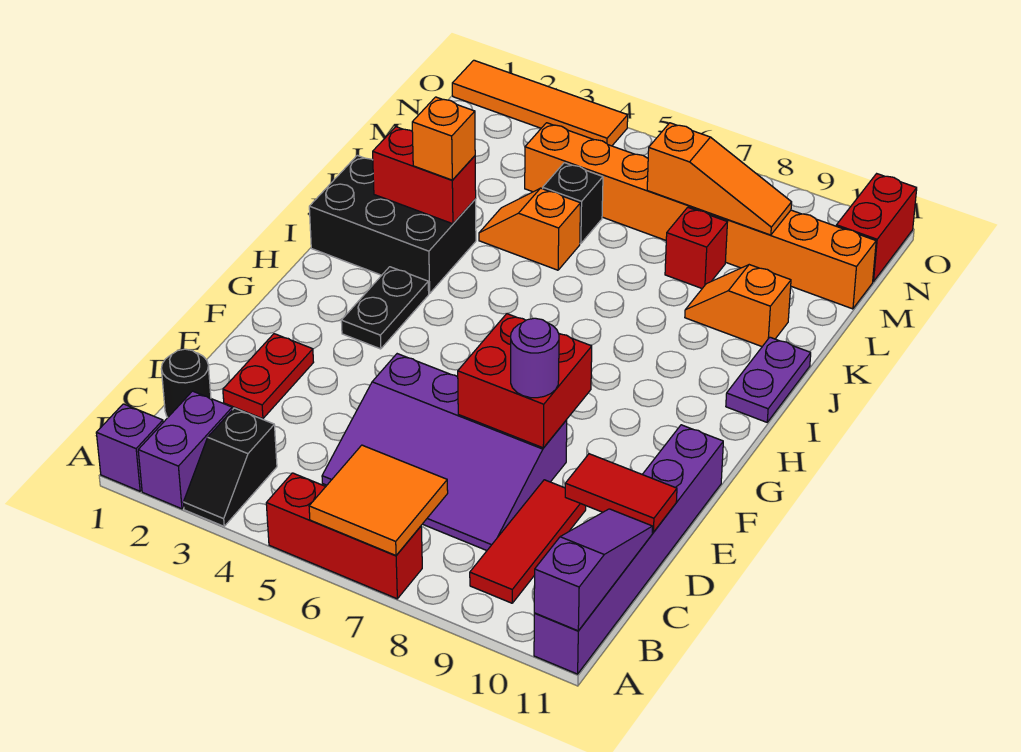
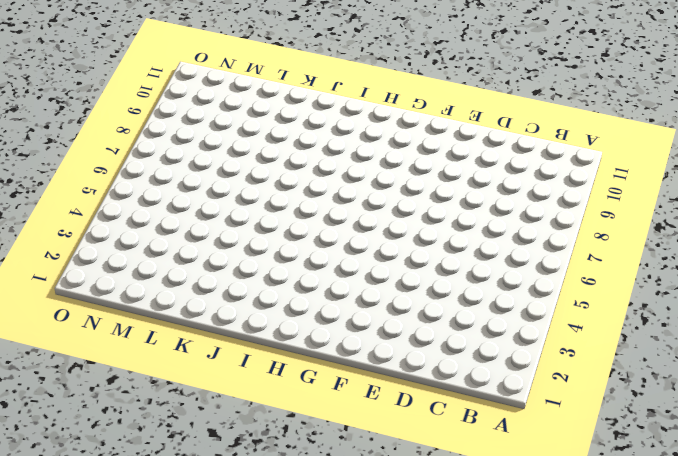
none -> purple brick A1 level 1
none -> purple brick A2:B2 level 1
none -> black slope A3:B3 level 1 top B

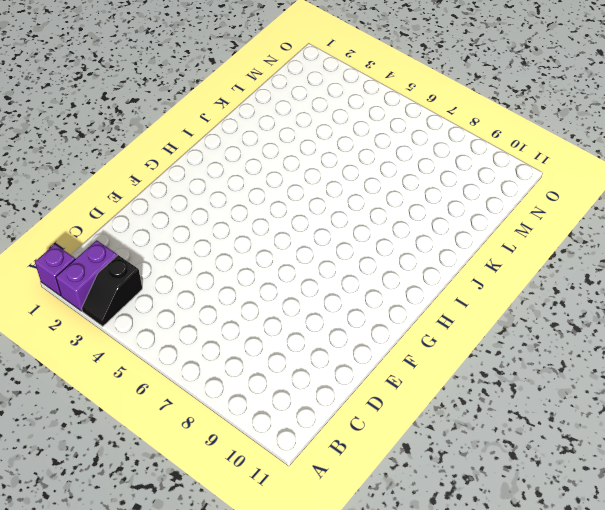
none -> red brick A5:A7 level 1
none -> purple brick A11:F11 level 1
none -> red tile B9:D9 level 1

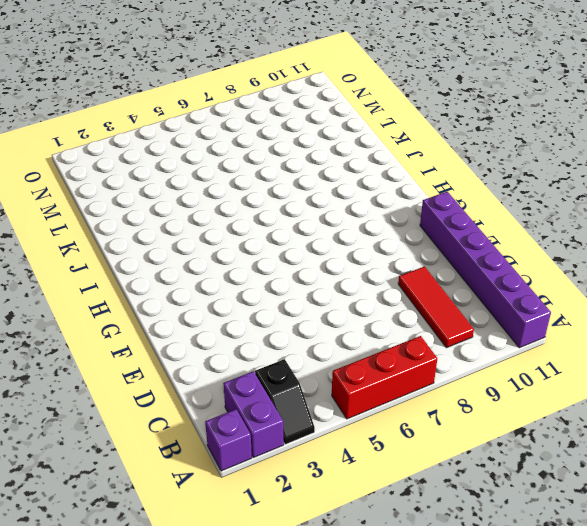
none -> black round brick C1 level 1
none -> purple slope C5:E8 level 1 top E
none -> red plate D2:E2 level 1

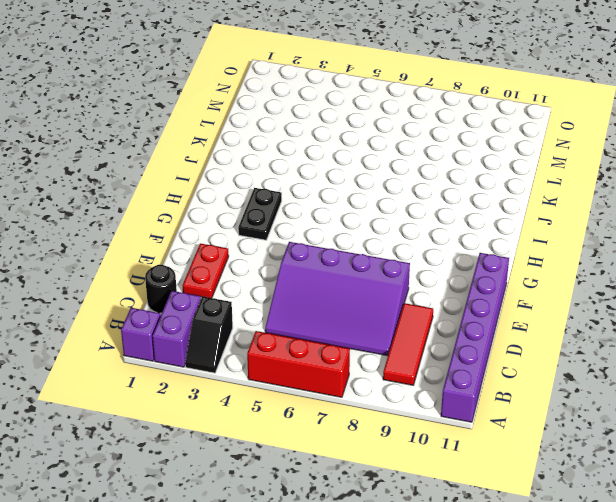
none -> black brick I1:J3 level 1
none -> purple plate I11:J11 level 1
none -> orange slope K4:K5 level 1 top 5

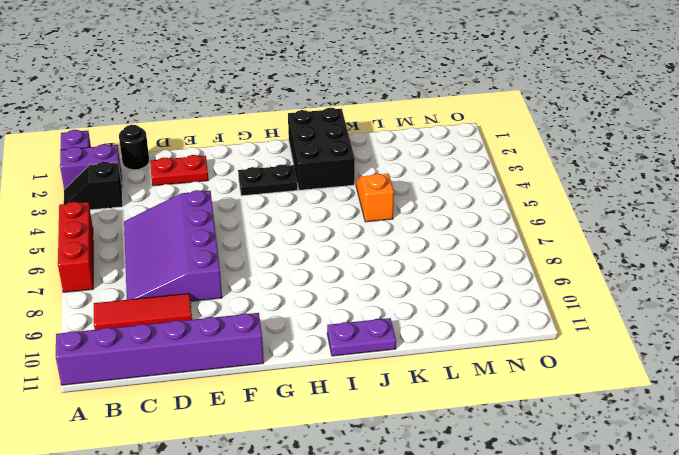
none -> orange slope K9:K10 level 1 top 10
none -> black brick L5 level 1
none -> red brick L8 level 1

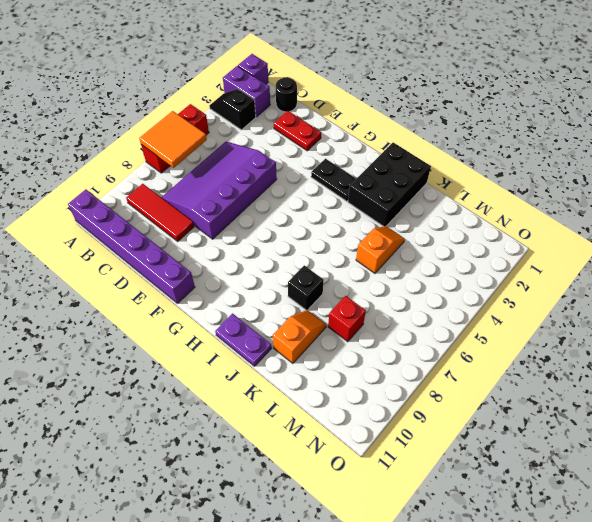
black brick J8 level 1 -> black brick L5 level 1
none -> orange brick M4:M11 level 1
none -> red brick N11:O11 level 1
none -> orange tile O1:O4 level 1

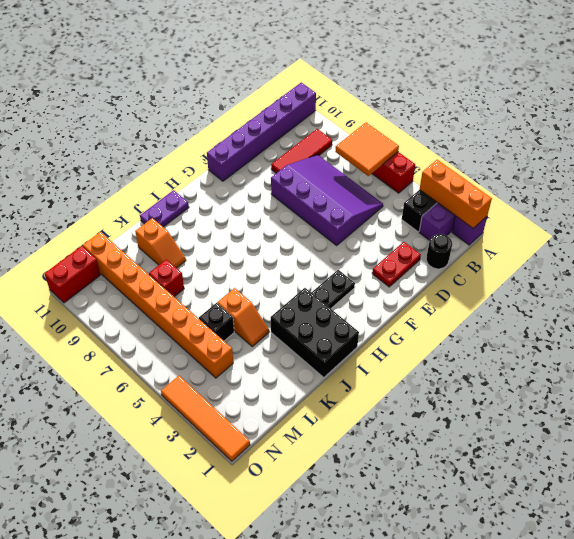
orange brick A1:A3 level 2 -> none
none -> purple slope A11:C11 level 2 top A
none -> red tile D10:D11 level 2
none -> red brick E7:F8 level 2

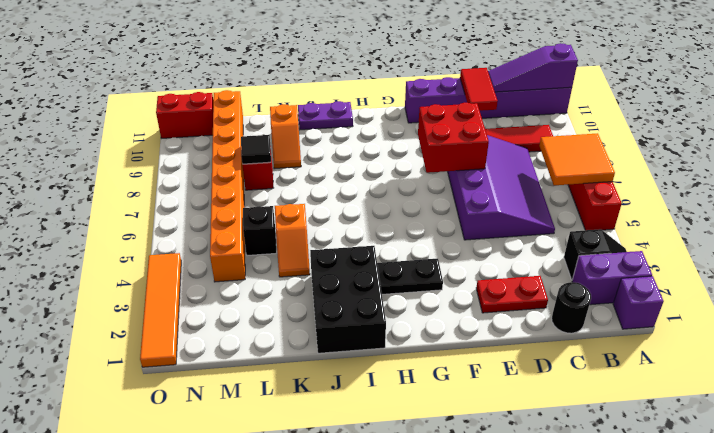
black tile L8 level 2 -> none
none -> red brick J2:J3 level 2
none -> orange slope M7:M9 level 2 top 7
none -> purple round brick E8 level 3

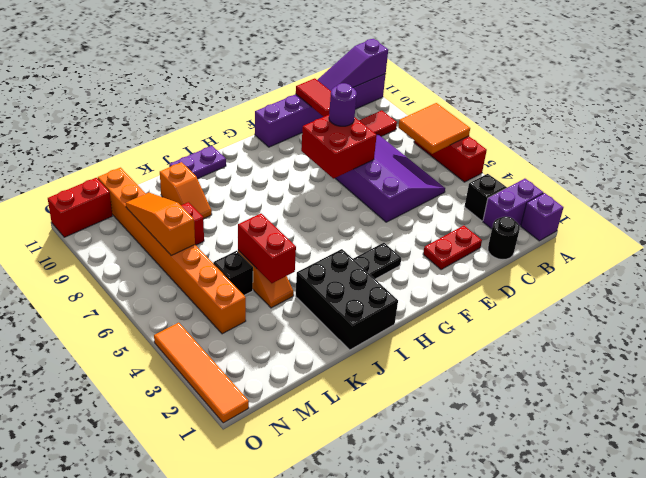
red brick K4:K5 level 2 -> red brick J2:J3 level 2
none -> orange brick J3 level 3

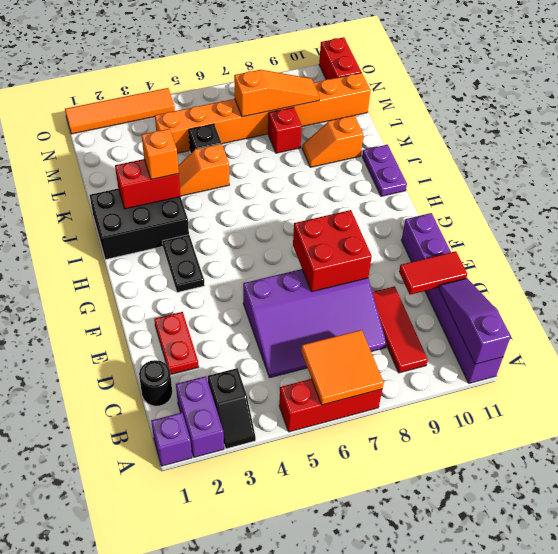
none -> purple round brick E8 level 3

